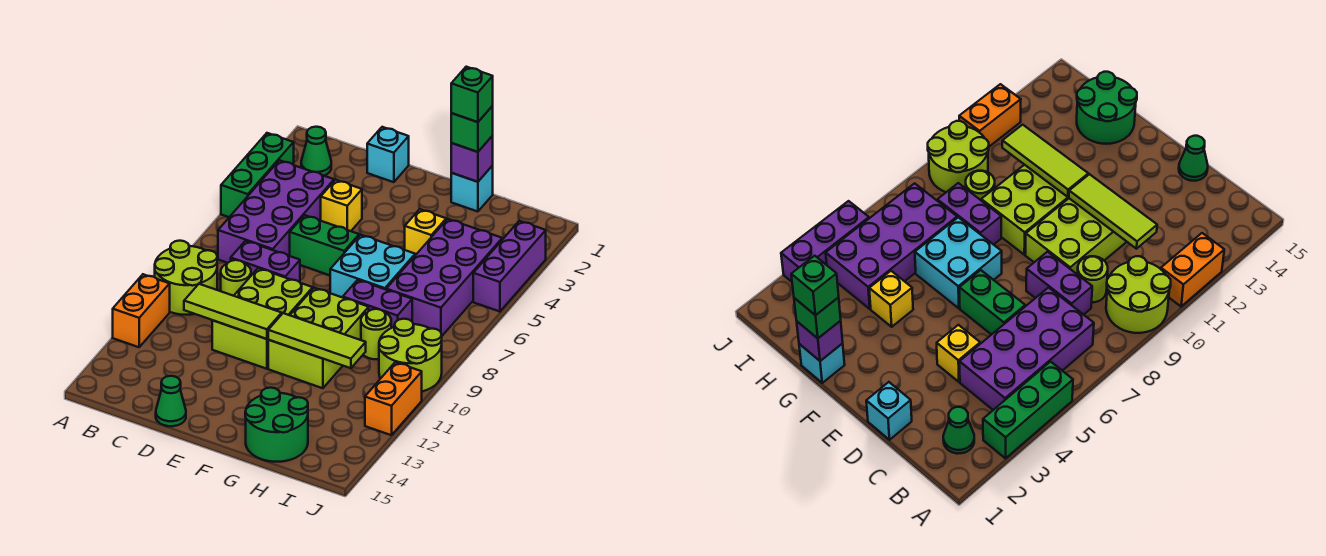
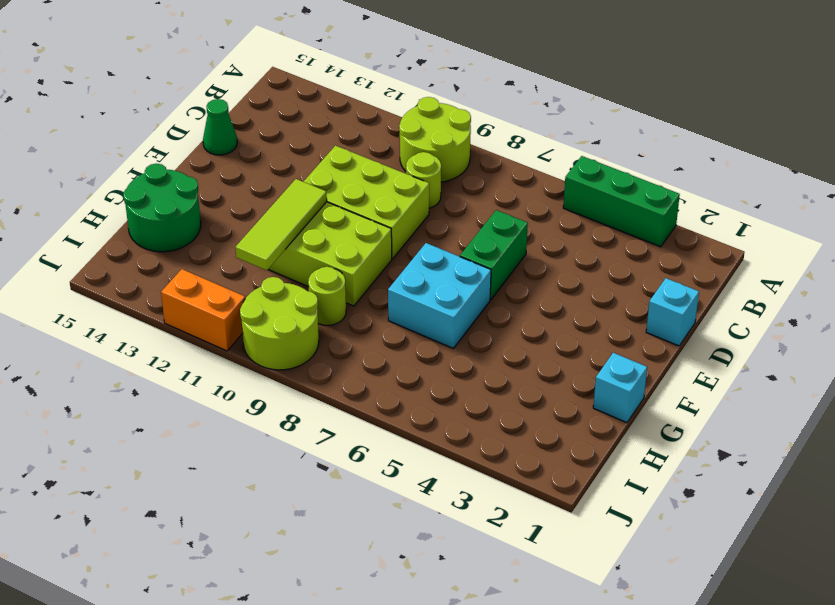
none -> orange brick A11:A12 level 1
none -> green cone B2 level 1
none -> purple brick B4:C7 level 1

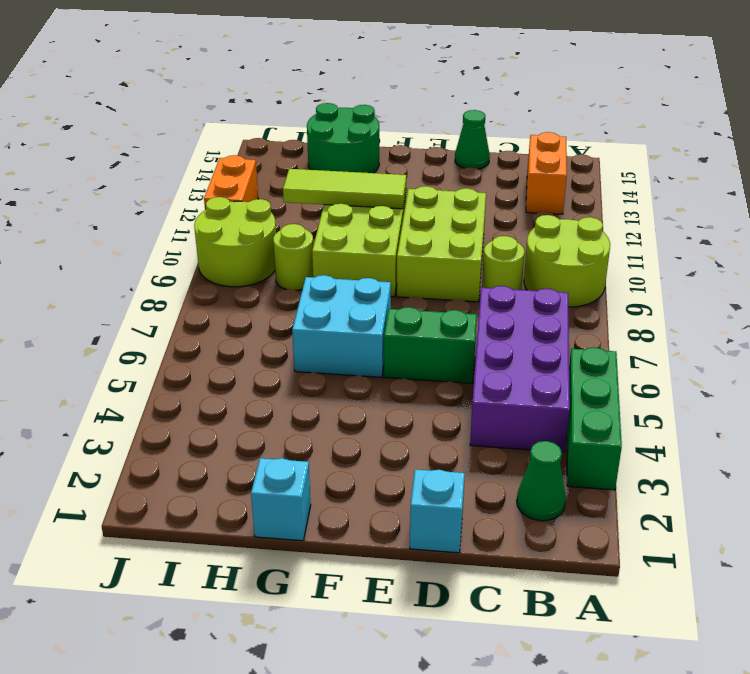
orange brick B13:B14 level 1 -> orange brick A11:A12 level 1
none -> purple brick C8:D8 level 1
none -> yellow brick D4 level 1
none -> yellow brick G4 level 1

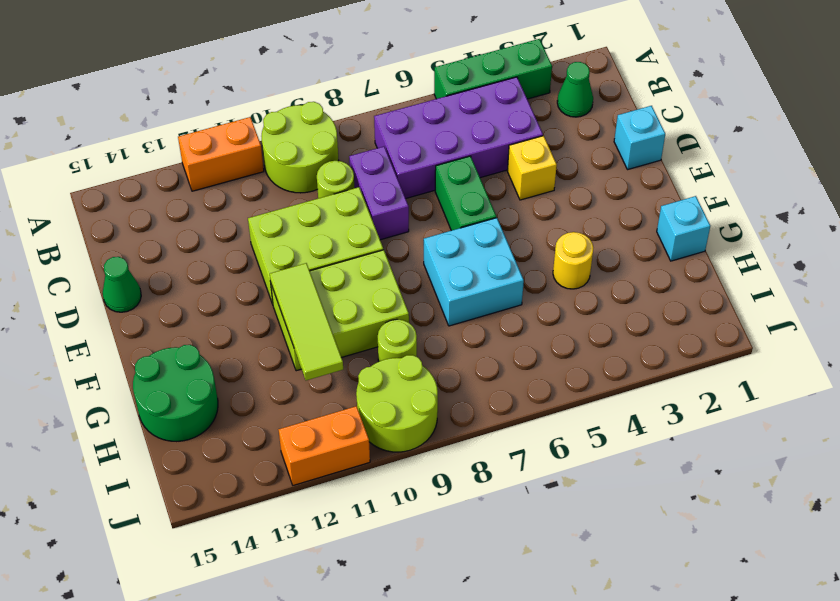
yellow round brick G4 level 1 -> yellow brick G4 level 1
none -> purple brick G8:H8 level 1
none -> purple brick H4:I7 level 1
none -> purple brick J3:J5 level 1

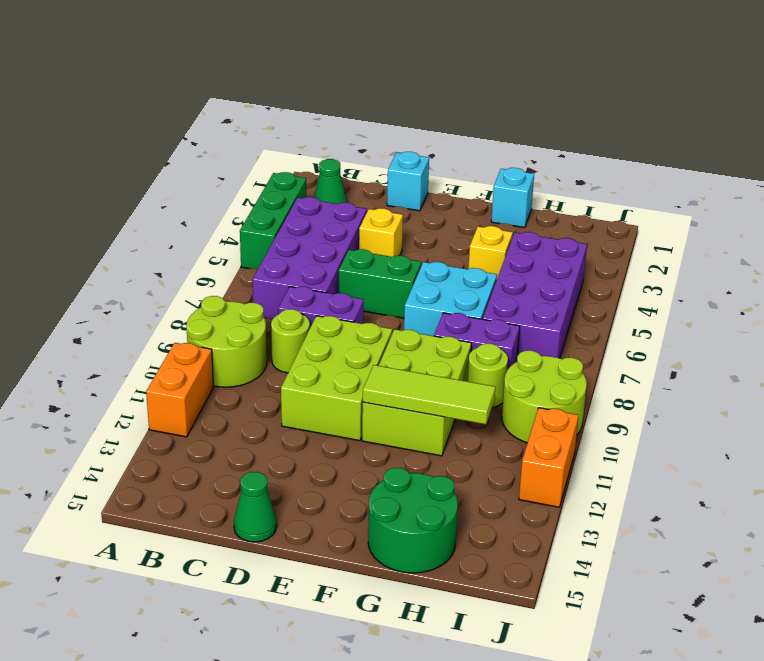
none -> purple brick J3:J5 level 1
none -> lime tile C11:E11 level 2
none -> purple brick G1 level 2

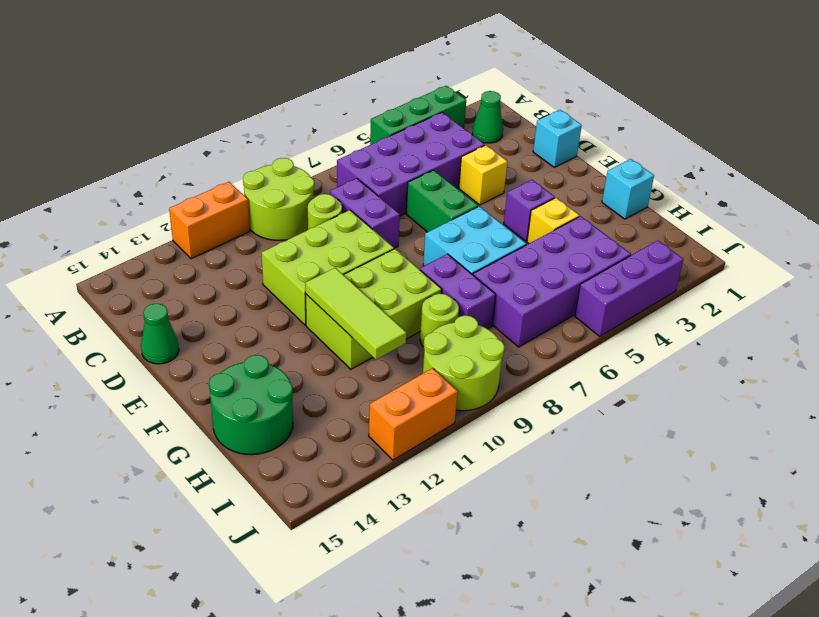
purple brick F4 level 1 -> purple brick G1 level 2
none -> lime tile C11:E11 level 2
none -> green brick G1 level 3
none -> green brick G1 level 4

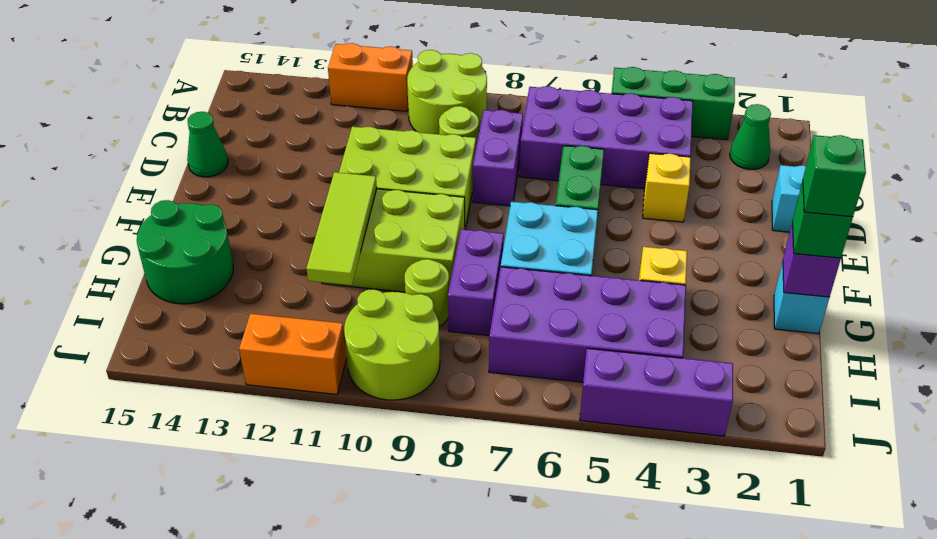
none -> lime tile C11:E11 level 2

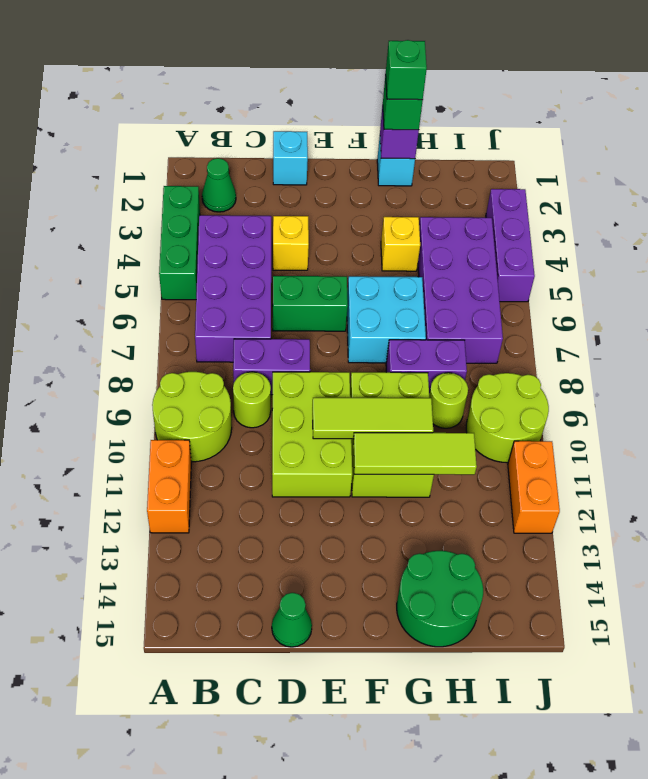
lime tile E10:G10 level 2 -> lime tile C11:E11 level 2

